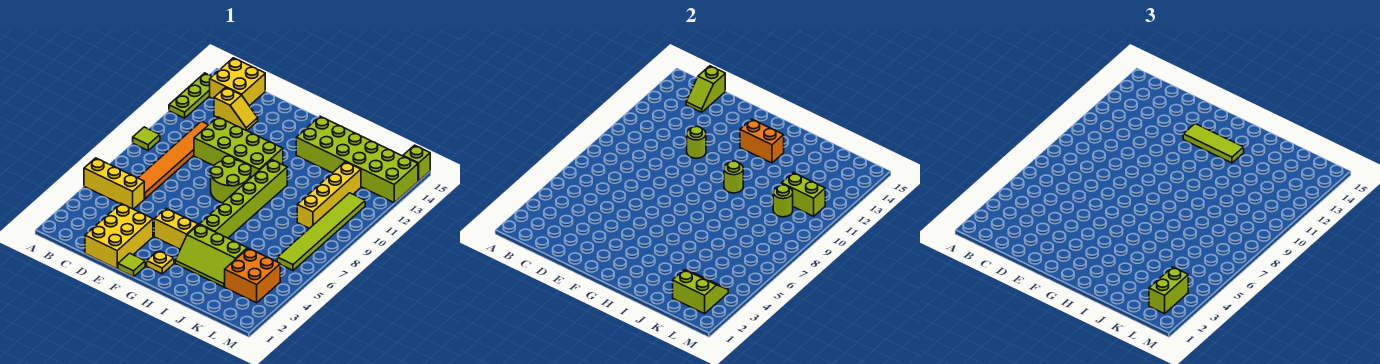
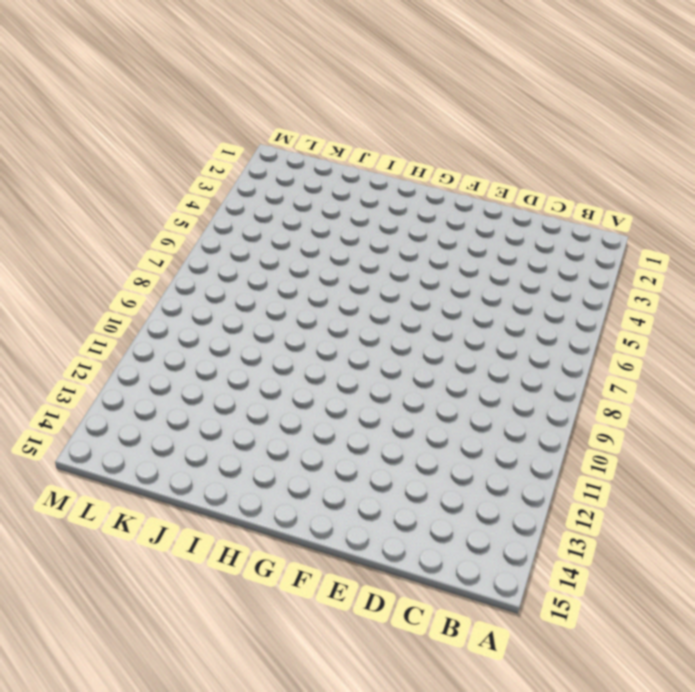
none -> yellow brick A5:C5 level 1
none -> lime tile A9 level 1
none -> lime plate A12:A14 level 1

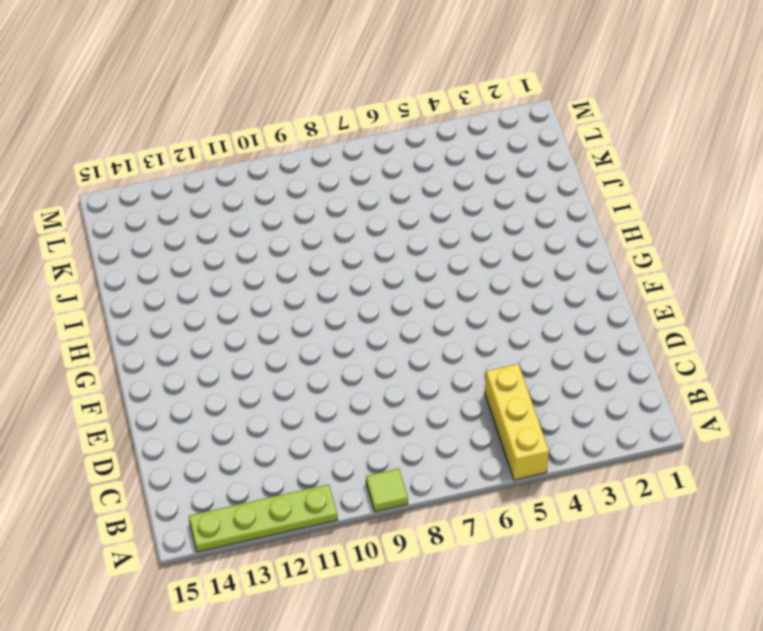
lime plate A11:A14 level 1 -> lime plate A12:A14 level 1
none -> yellow brick B14:C15 level 1
none -> orange tile C6:C11 level 1
none -> yellow slope C13:D13 level 1 top C

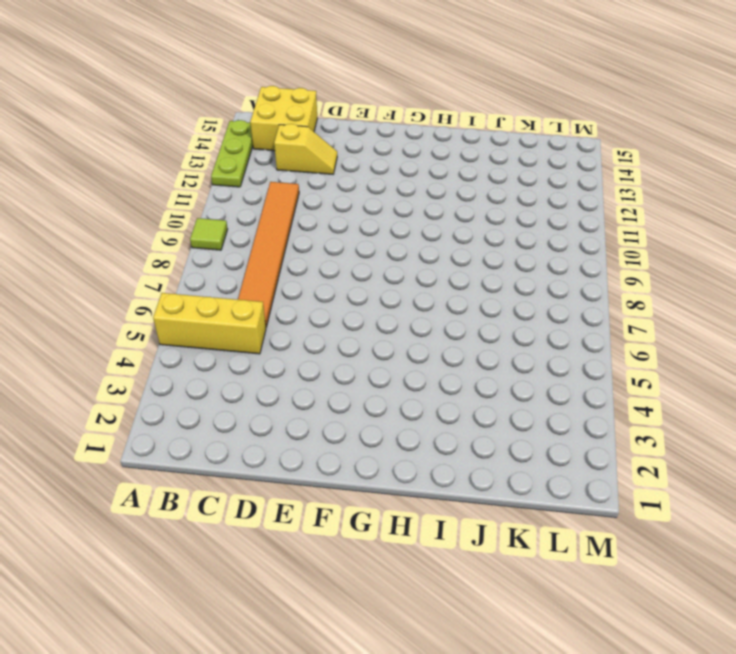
none -> yellow brick D1:E3 level 1
none -> lime brick D10:G11 level 1
none -> lime tile F1 level 1

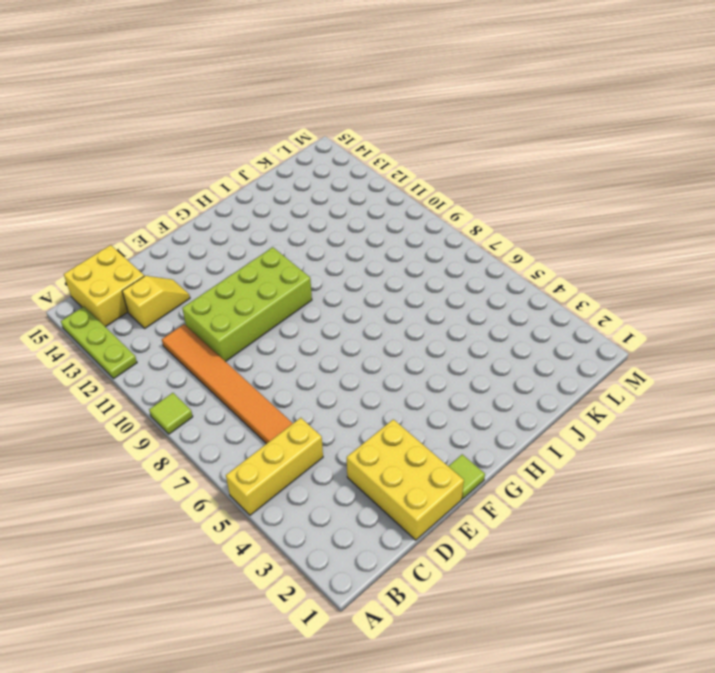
none -> yellow brick F4:G4 level 1
none -> lime round brick F8:G9 level 1
none -> yellow plate G2 level 1

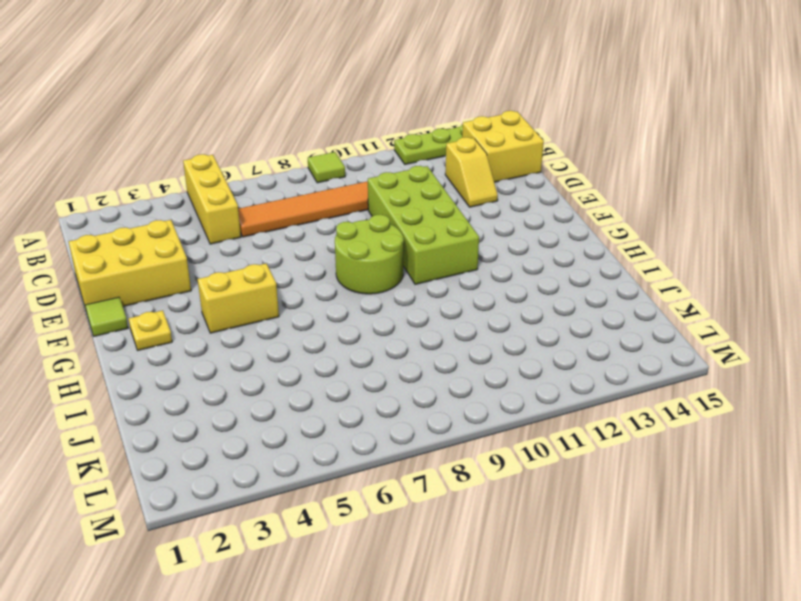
yellow brick G4:G5 level 1 -> yellow brick F4:G4 level 1
none -> lime slope H3:J4 level 1 top 4
none -> lime brick H5:H10 level 1
none -> lime brick H13:M14 level 1

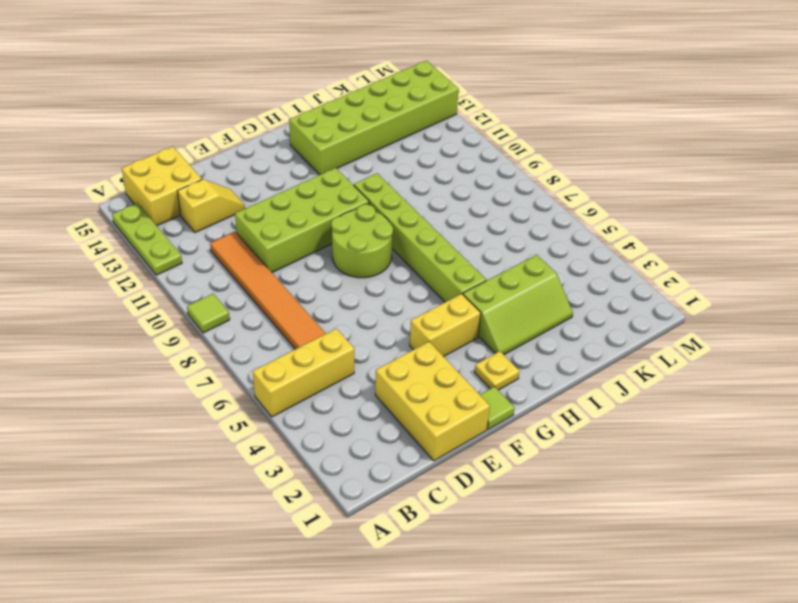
none -> orange brick K3:L4 level 1
none -> yellow brick K9:K12 level 1
none -> lime tile L6:L11 level 1

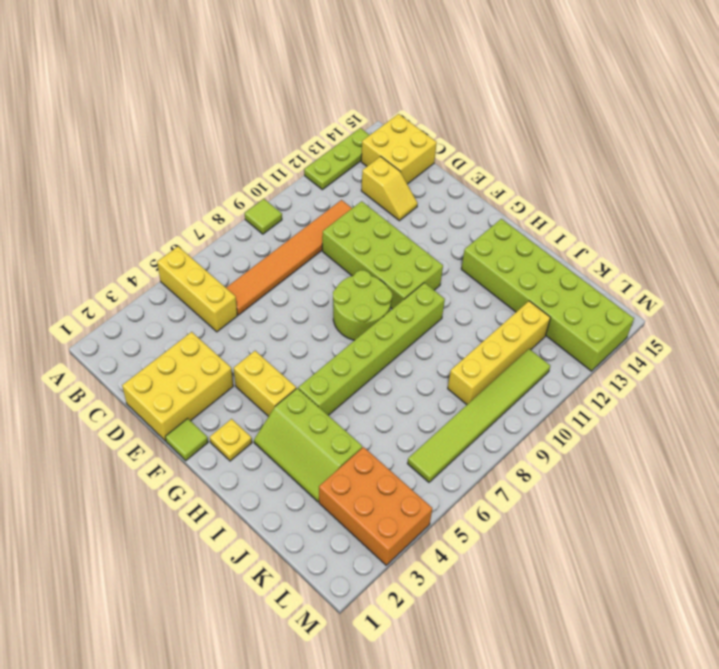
orange brick K3:M4 level 1 -> orange brick K3:L4 level 1
none -> lime brick M15 level 1
none -> lime slope C14:C15 level 2 top 15
none -> lime round brick E11 level 2

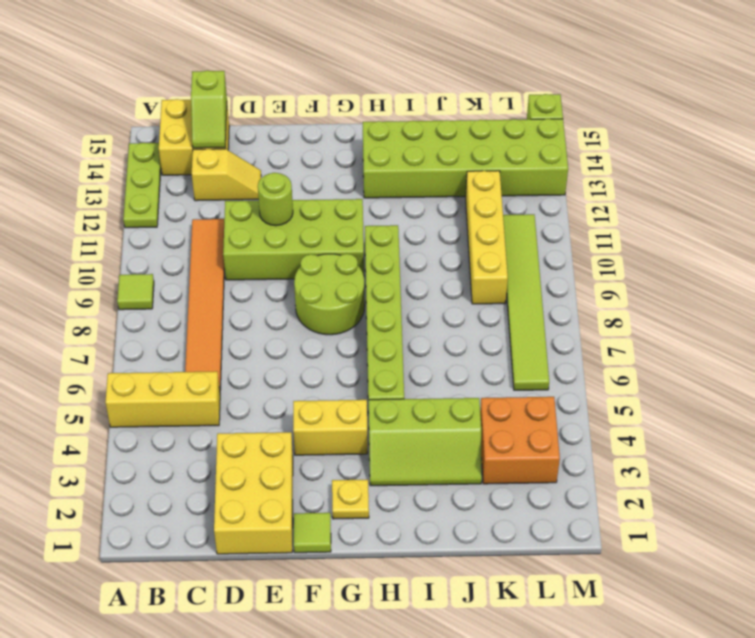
none -> orange brick G13:H13 level 2
none -> lime round brick H10 level 2
none -> lime slope K2:L3 level 2 top 2

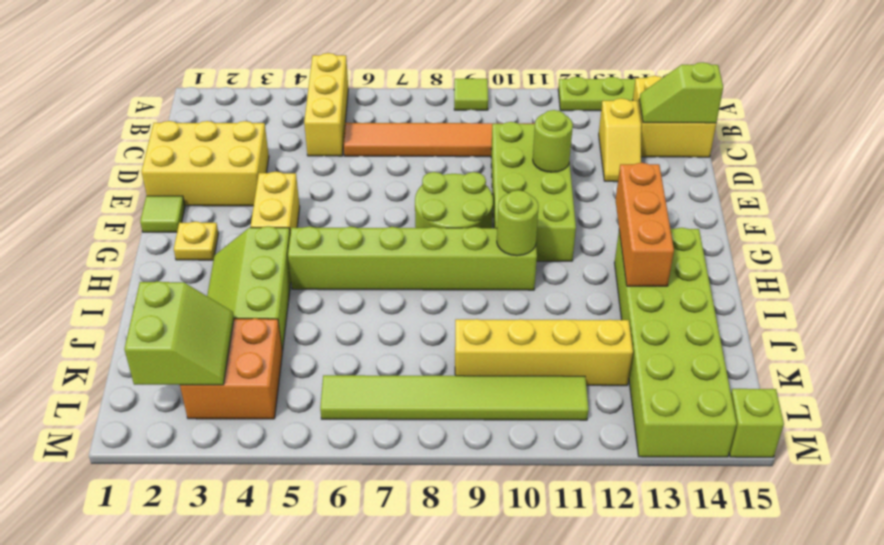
orange brick G13:I13 level 2 -> orange brick G13:H13 level 2
none -> lime round brick K10 level 2
none -> lime brick K11:L11 level 2
none -> lime tile F13:H13 level 3

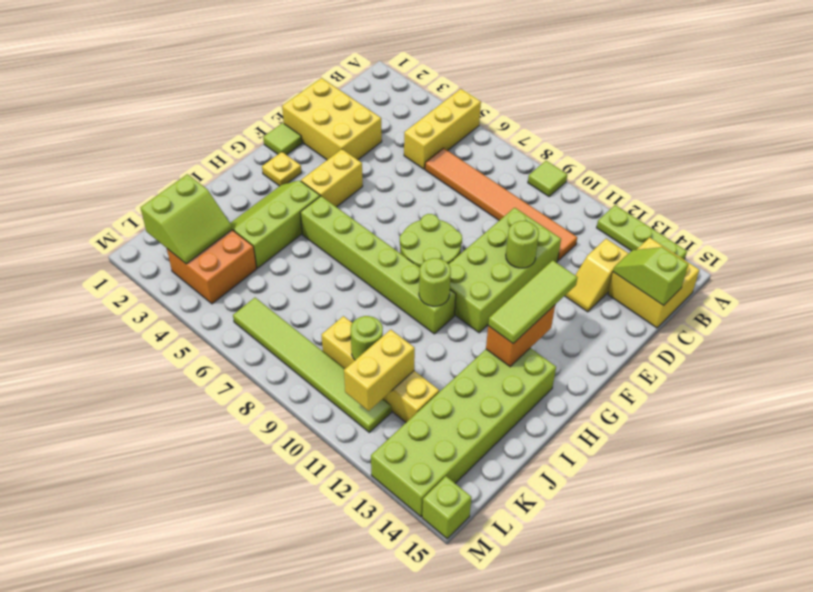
yellow brick K11:L11 level 2 -> lime brick K11:L11 level 2
none -> lime brick L2:L3 level 3

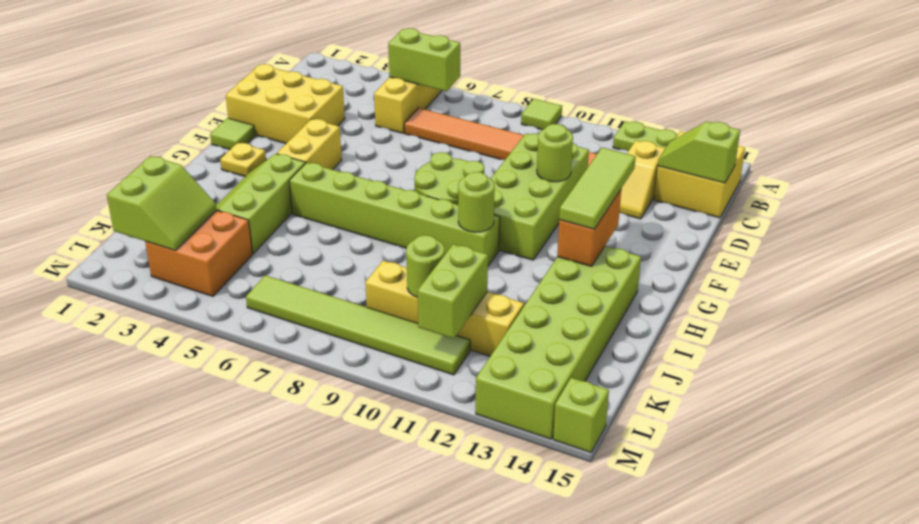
lime brick B5:B6 level 2 -> lime brick L2:L3 level 3

